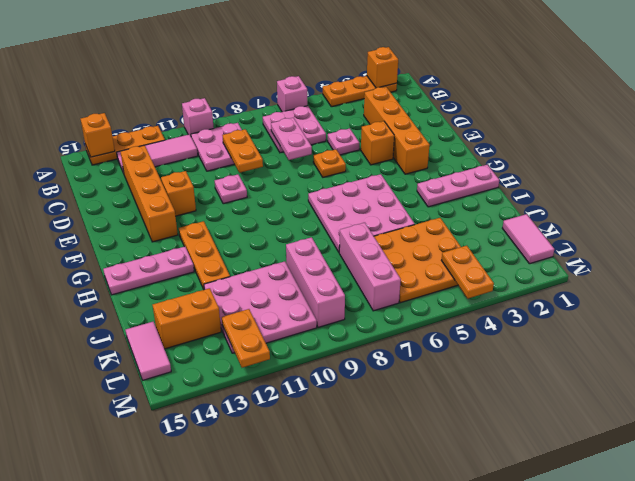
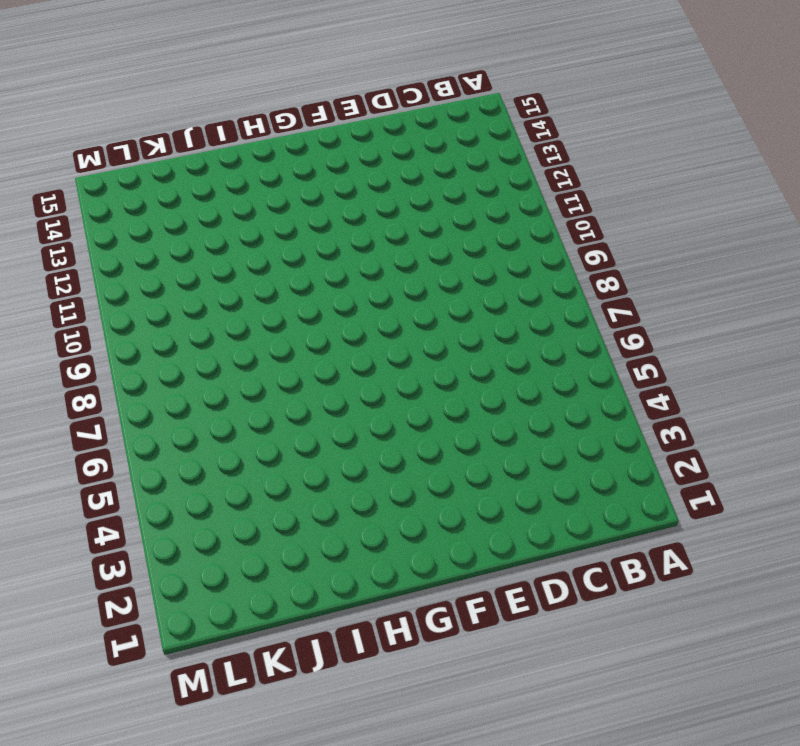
none -> orange plate A2:A4 level 1
none -> pink brick A6 level 1
none -> pink brick A10 level 1
none -> orange plate A12:A14 level 1

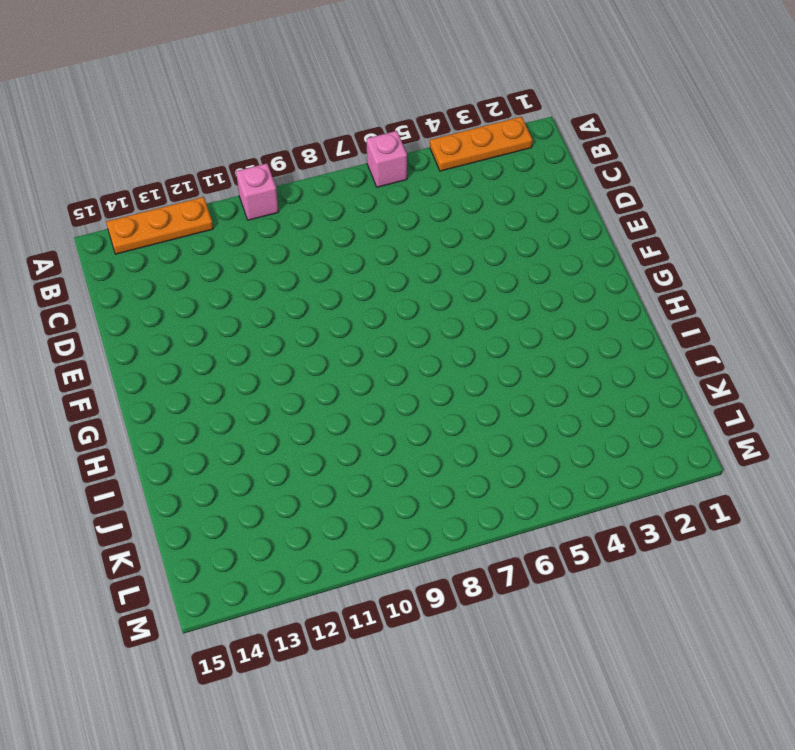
none -> pink plate B6:C7 level 1
none -> pink plate B9:C10 level 1
none -> pink tile B11:B13 level 1
none -> orange brick C3:F3 level 1

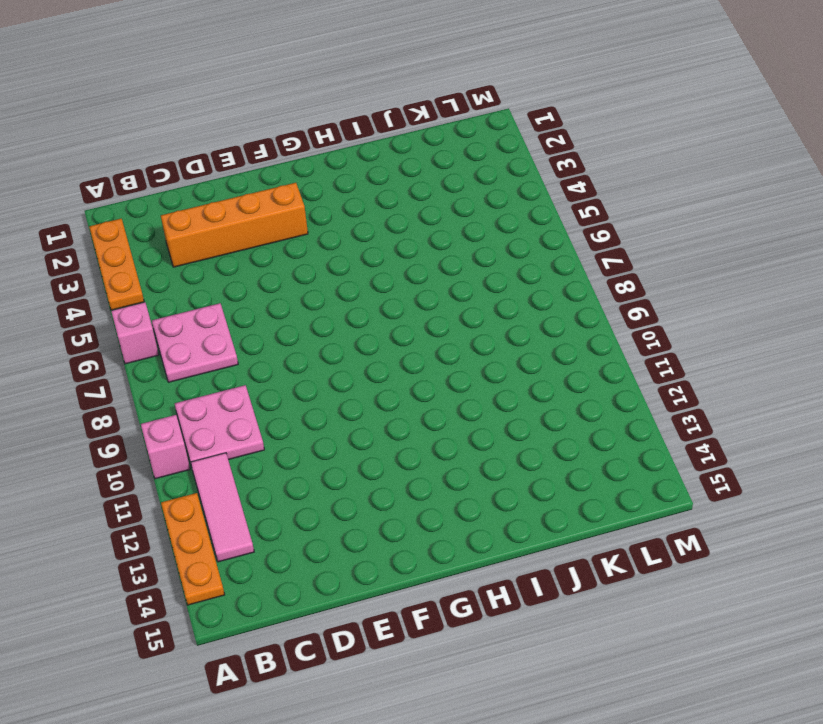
none -> orange brick C13:F13 level 1
none -> pink plate D5 level 1
none -> orange brick E4 level 1
none -> orange plate E6 level 1

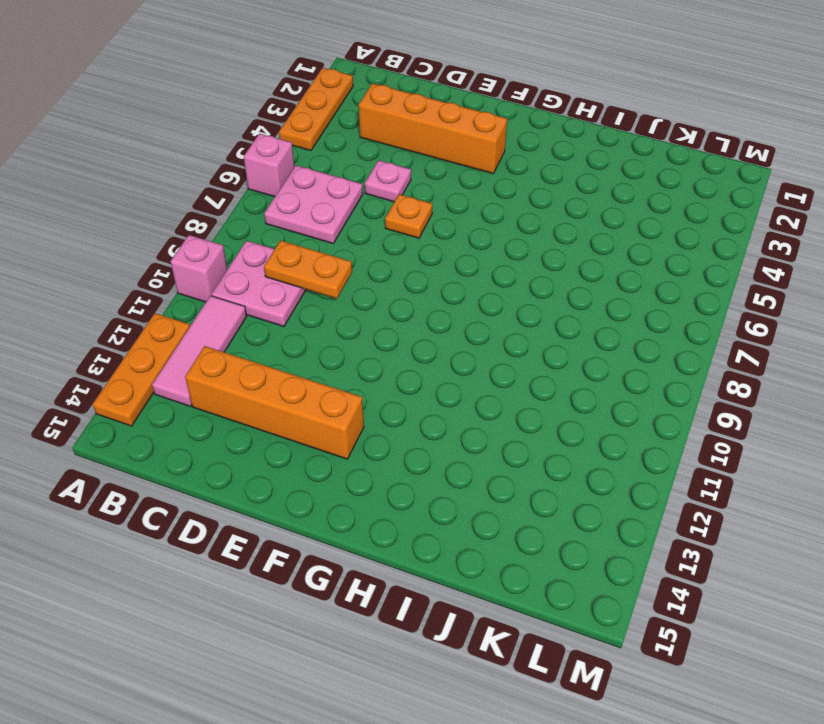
none -> orange brick E4 level 1
none -> pink plate E10 level 1
none -> orange brick E12 level 1
none -> pink plate G5:I7 level 1

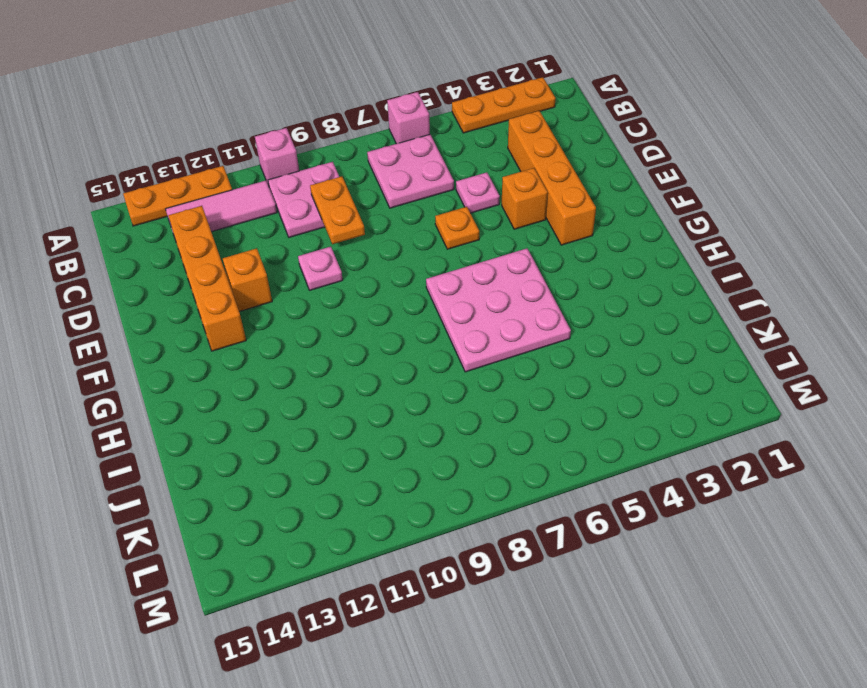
none -> orange plate G12:I12 level 1
none -> pink plate H1:H3 level 1
none -> pink plate H13:H15 level 1
none -> orange plate J4:L6 level 1

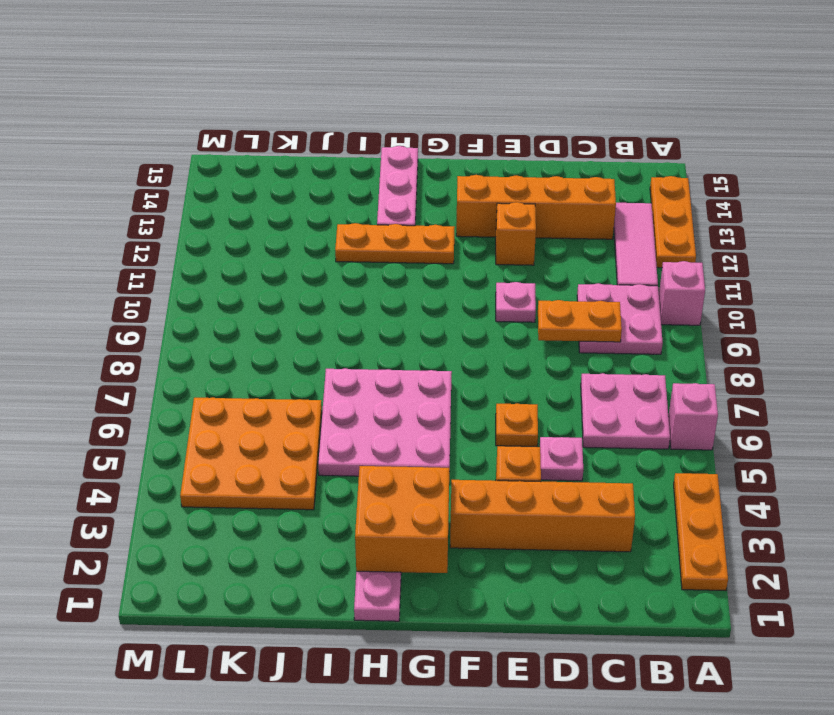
orange brick G2:H3 level 2 -> none
none -> pink brick J7:L7 level 1
none -> pink brick J9:L9 level 1
none -> pink plate J10:L12 level 1
none -> pink tile K1:L1 level 1

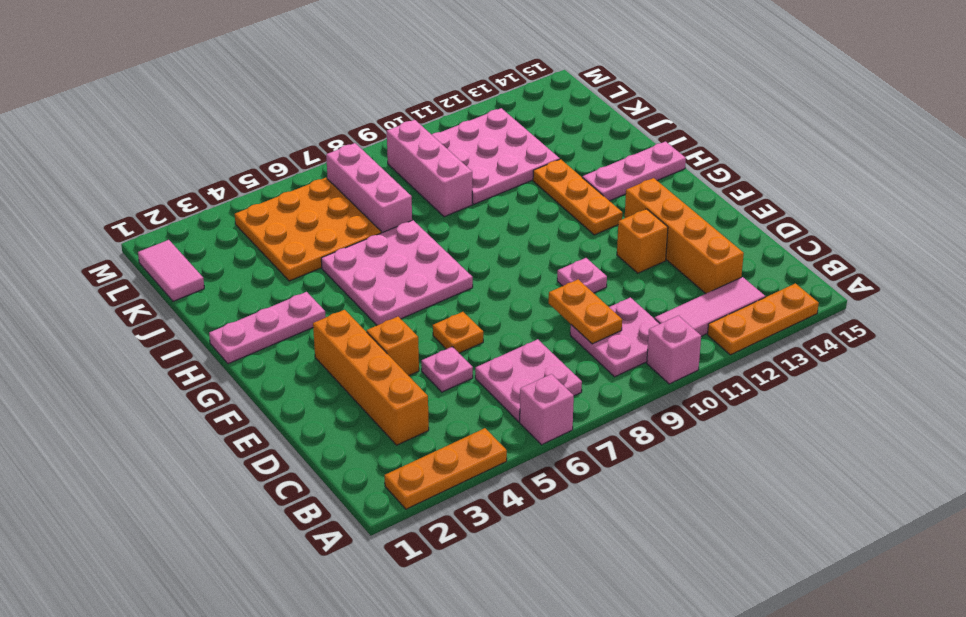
none -> orange brick K13:K14 level 1
none -> pink tile K15:L15 level 1
none -> orange brick A2 level 2
none -> orange brick A14 level 2

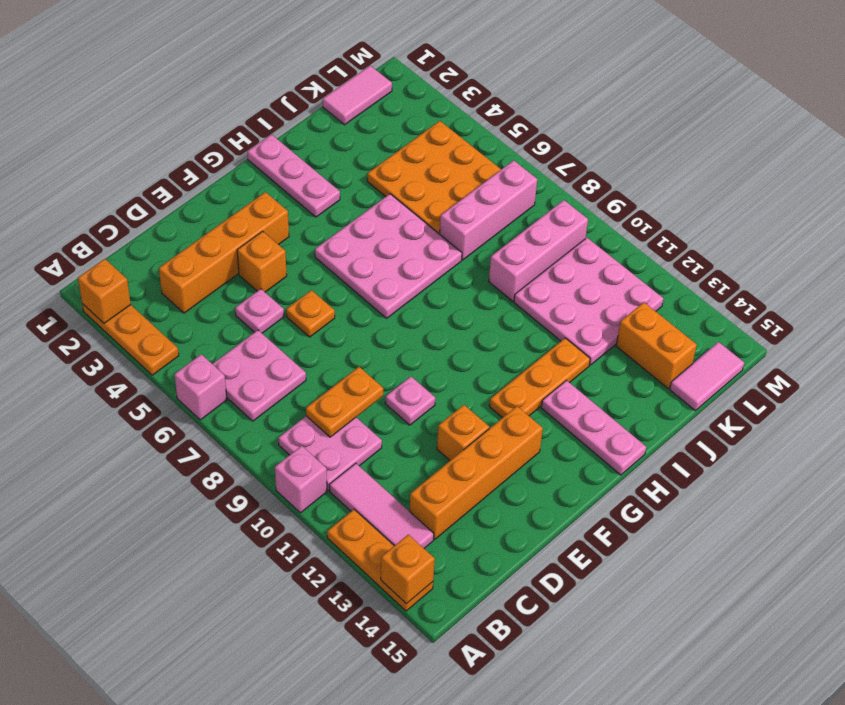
none -> pink plate C7:D7 level 2
none -> orange plate L4:M4 level 2
none -> orange plate L12:M12 level 2

